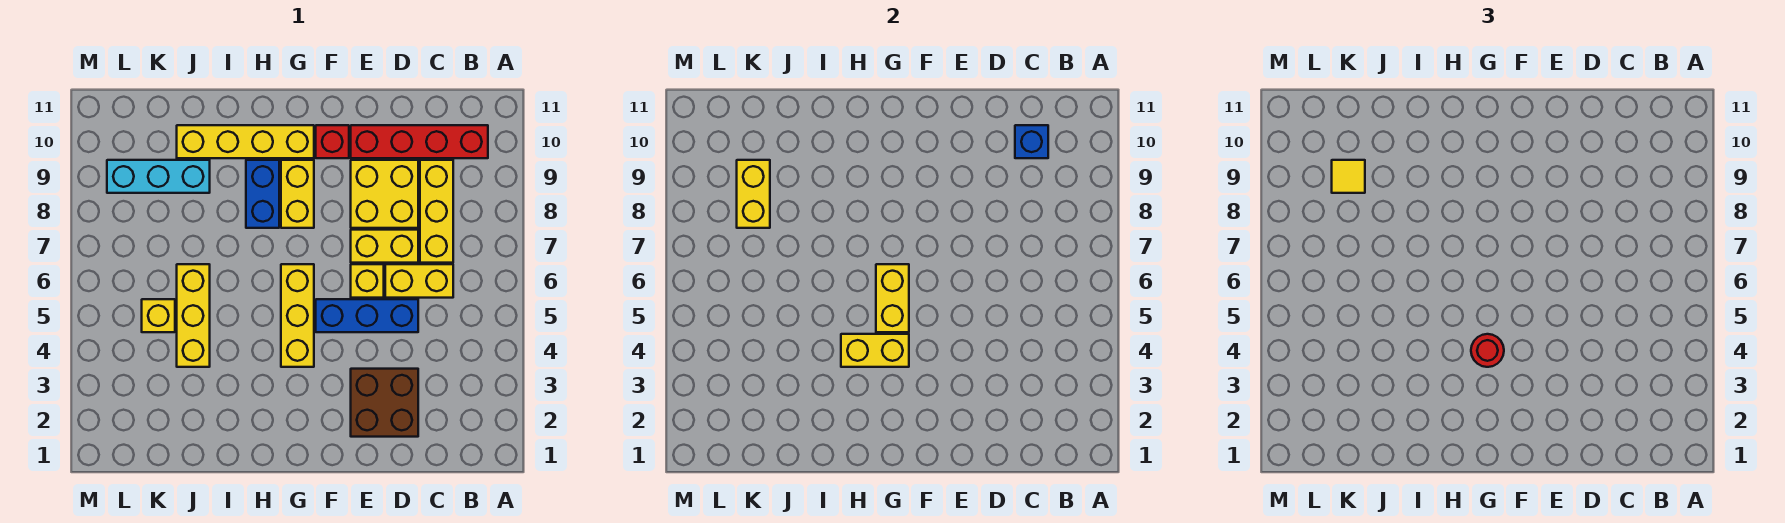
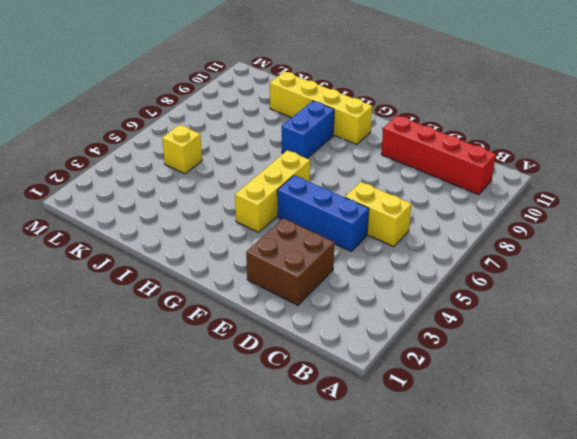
none -> yellow brick C7:C9 level 1
none -> yellow brick D7:E7 level 1
none -> yellow brick D8:E9 level 1

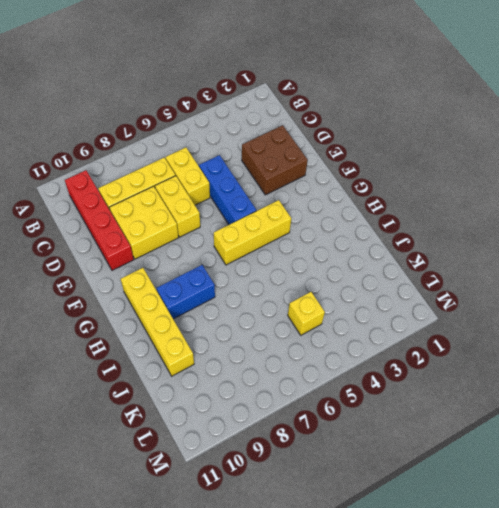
none -> yellow brick E6 level 1
none -> red brick F10 level 1
none -> yellow brick G8:G9 level 1

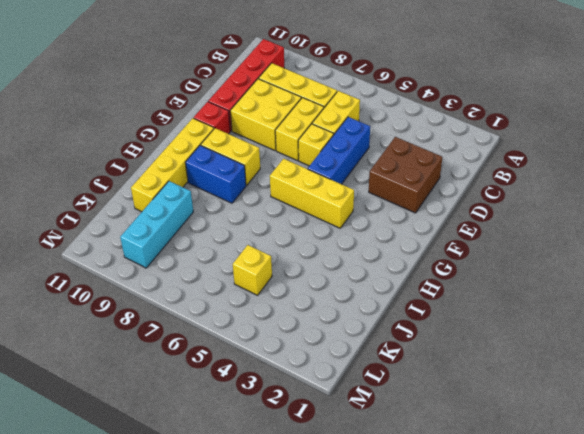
none -> yellow brick J4:J6 level 1
none -> blue brick C10 level 2
none -> yellow brick G4:H4 level 2

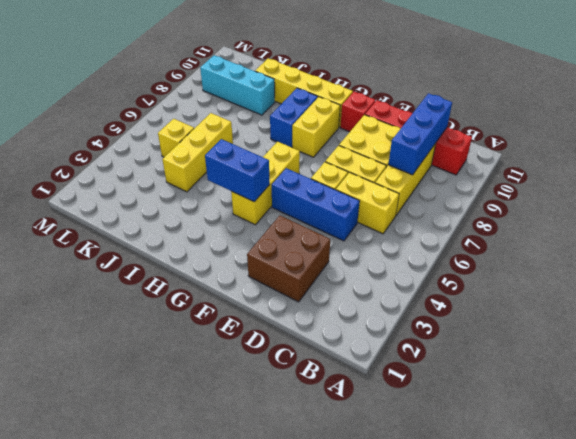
blue brick C8:C10 level 2 -> blue brick C10 level 2
blue brick G4:H4 level 2 -> yellow brick G4:H4 level 2
none -> yellow brick G5:G6 level 2
none -> yellow brick K8:K9 level 2
none -> red round brick G4 level 3

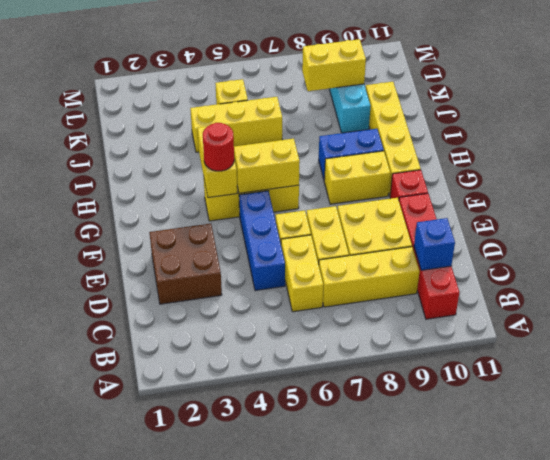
none -> yellow tile K9 level 3

